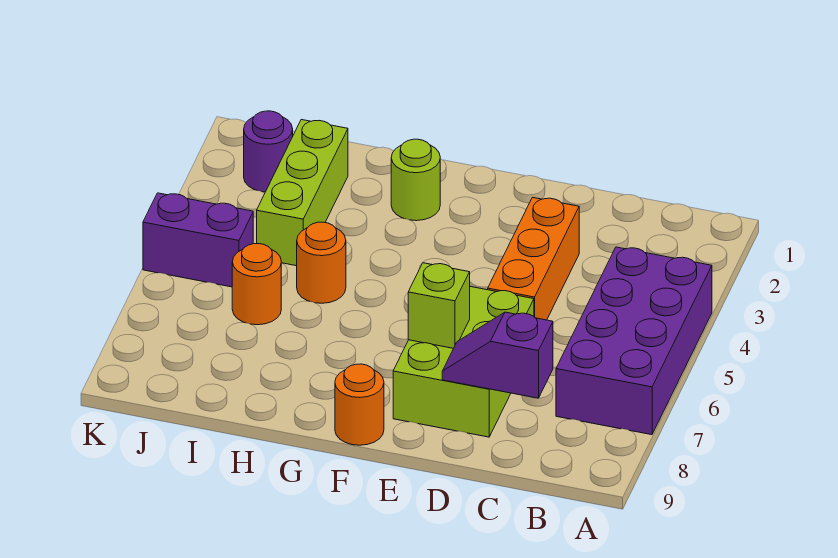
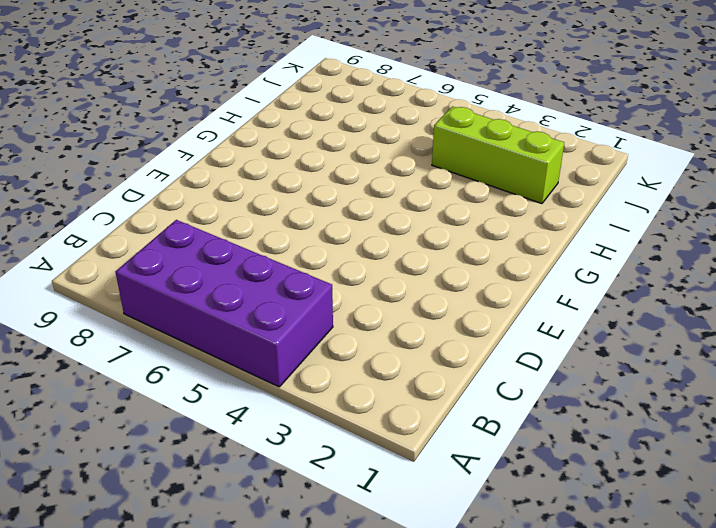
none -> orange brick D3:D5 level 1
none -> lime brick D6:E8 level 1
none -> orange round brick F9 level 1

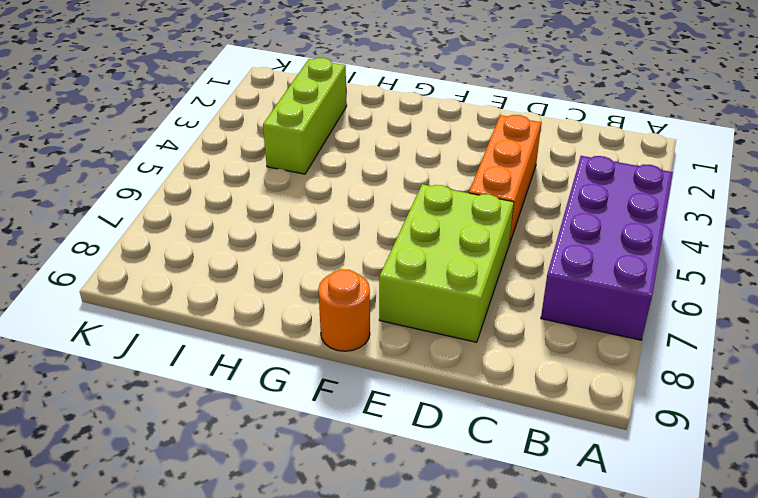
none -> lime round brick G2 level 1
none -> orange round brick H5 level 1
none -> orange round brick I6 level 1

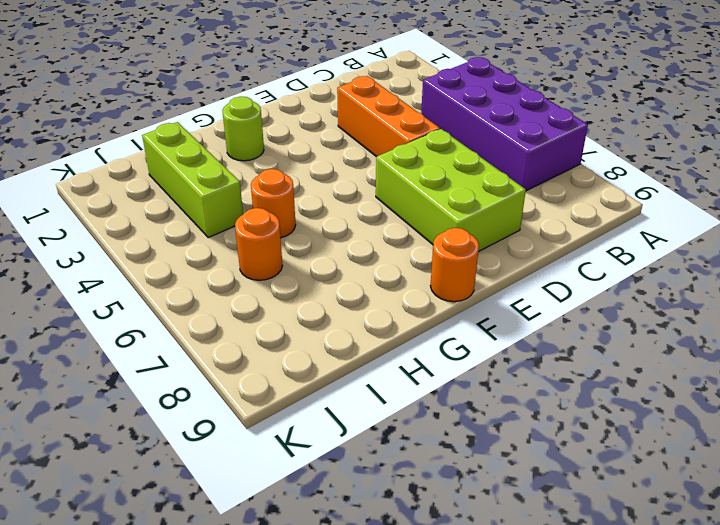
none -> purple round brick J2 level 1
none -> purple brick J5:K5 level 1
none -> purple slope C8:D8 level 2 top C

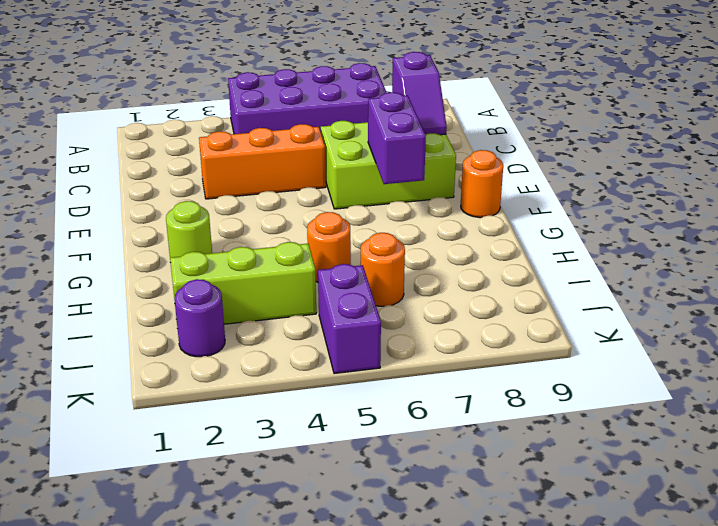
purple brick E7:F7 level 2 -> lime brick E7 level 2

